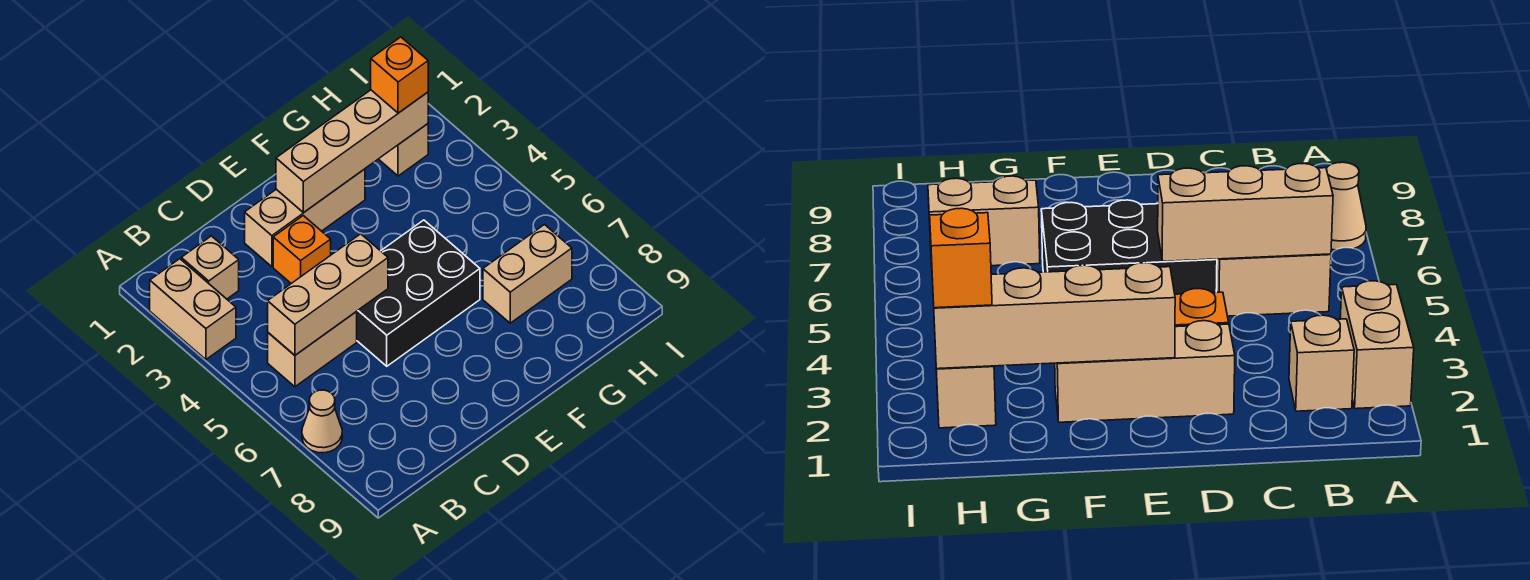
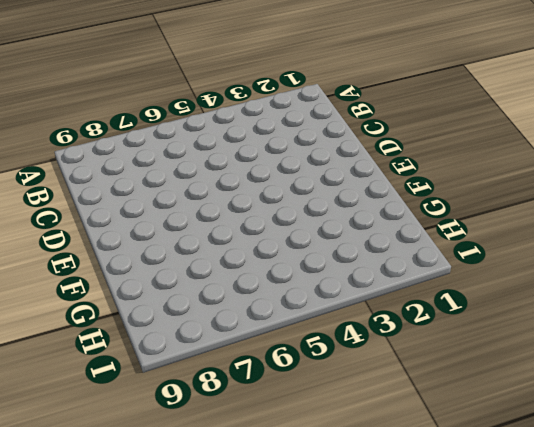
none -> tan brick A2:A3 level 1
none -> tan cone A7 level 1
none -> tan brick B2 level 1

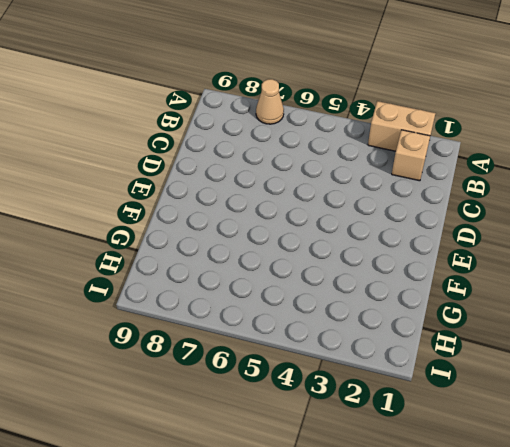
none -> tan brick B5:C5 level 1
none -> tan brick D2:F2 level 1
none -> orange brick D3 level 1

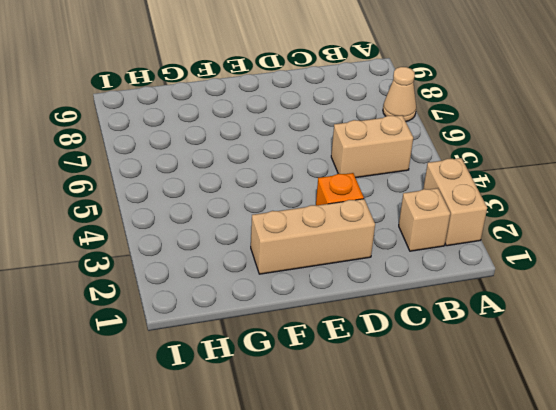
none -> black brick D5:F6 level 1
none -> tan brick G7:H7 level 1
none -> tan brick H2 level 1

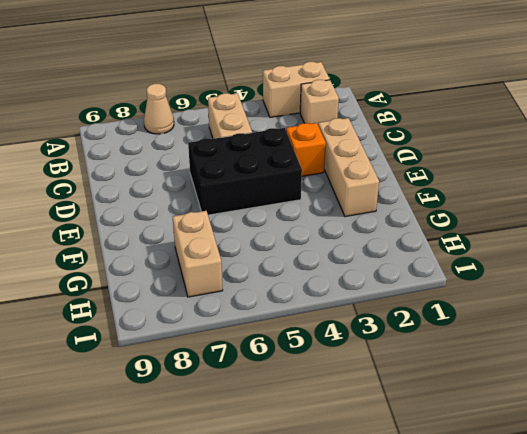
black brick D4:E6 level 1 -> black brick D5:F6 level 1
none -> tan brick H2 level 1
none -> tan brick B5:D5 level 2
none -> tan brick E2:H2 level 2

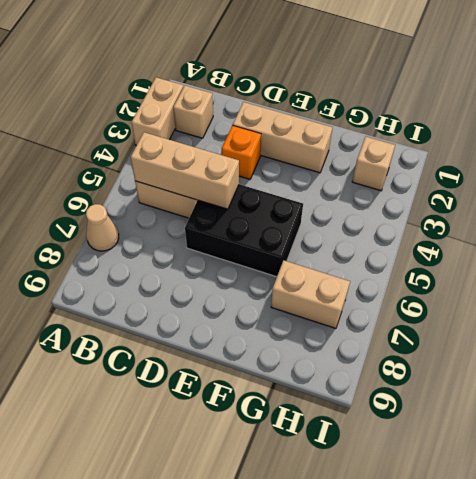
none -> tan brick E2:H2 level 2
none -> orange brick H2 level 3

